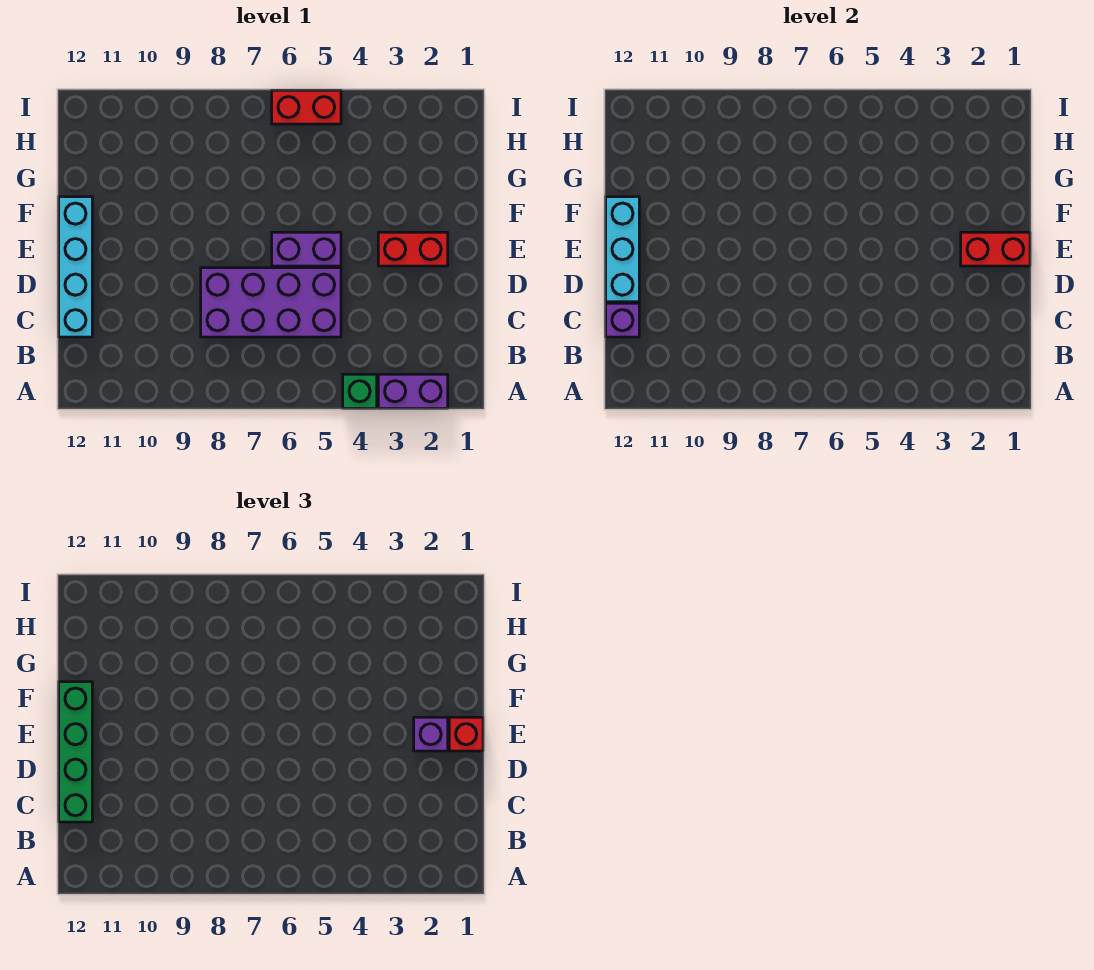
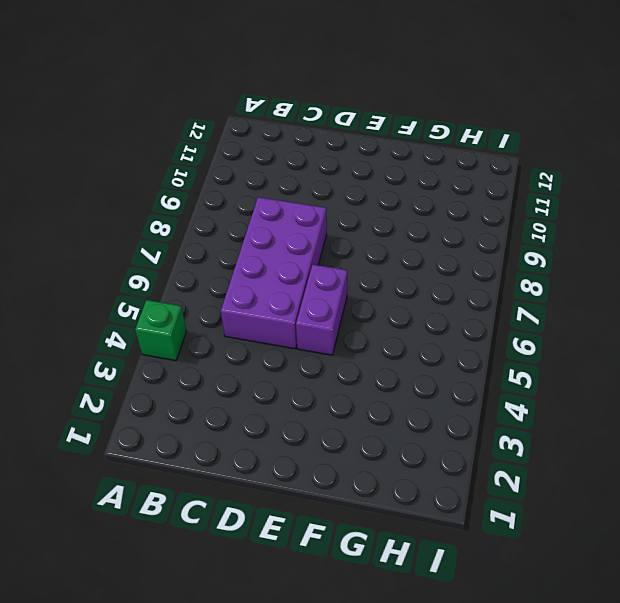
none -> purple brick A2:A3 level 1
none -> cyan brick C12:F12 level 1
none -> red brick E2:E3 level 1

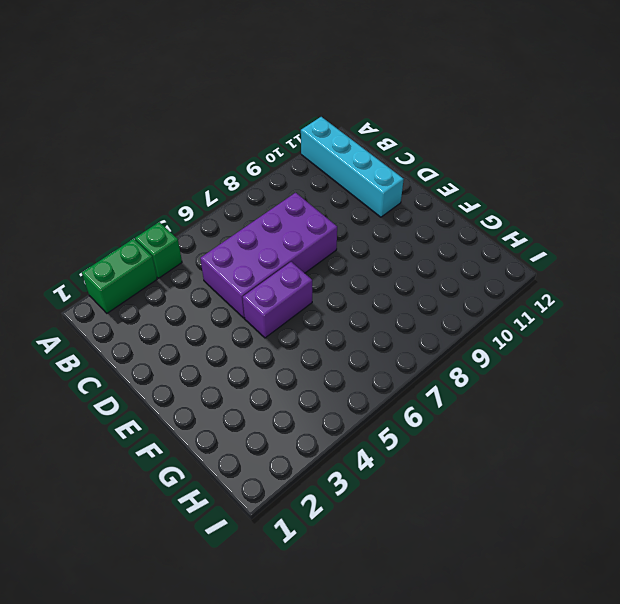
green brick A2:A3 level 1 -> purple brick A2:A3 level 1
cyan brick A11:D11 level 1 -> cyan brick C12:F12 level 1
none -> red brick E2:E3 level 1
none -> red brick I5:I6 level 1
none -> purple brick C12 level 2

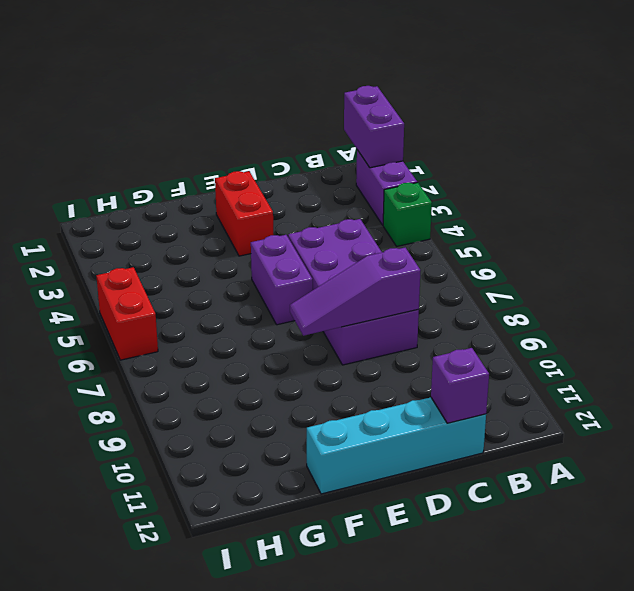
purple brick A1:A2 level 2 -> none
purple slope C8:E8 level 2 top C -> none
none -> cyan brick D12:F12 level 2
none -> red brick E1:E2 level 2
none -> green brick C12:F12 level 3

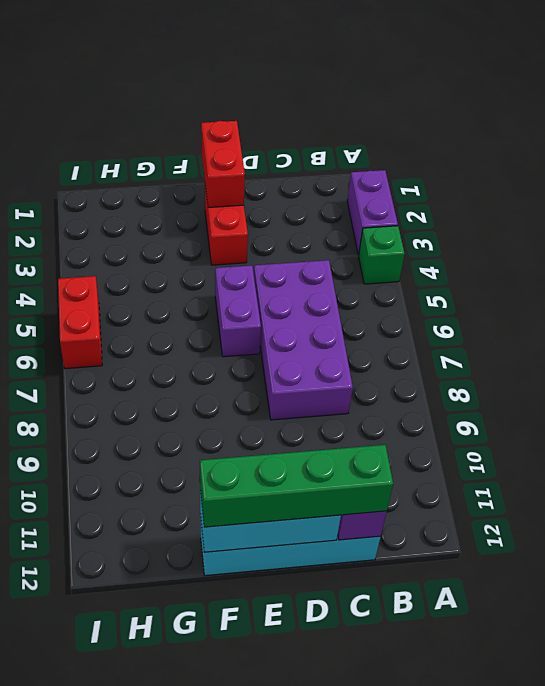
none -> red brick E1 level 3
none -> purple brick E2 level 3

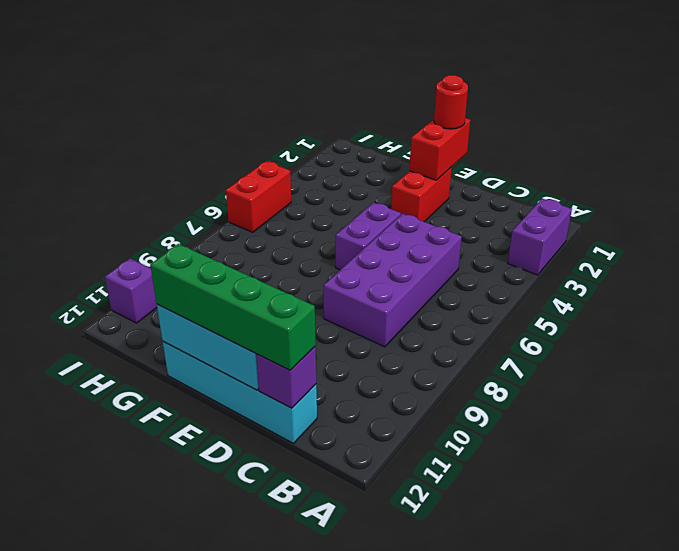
red round brick E1 level 3 -> red brick E1 level 3
purple brick I11 level 1 -> purple brick E2 level 3
none -> green brick A4 level 1

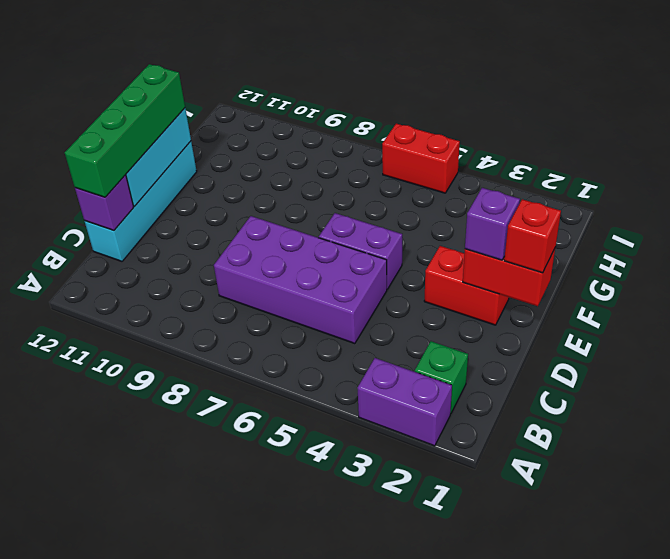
green brick B2 level 1 -> green brick A4 level 1

